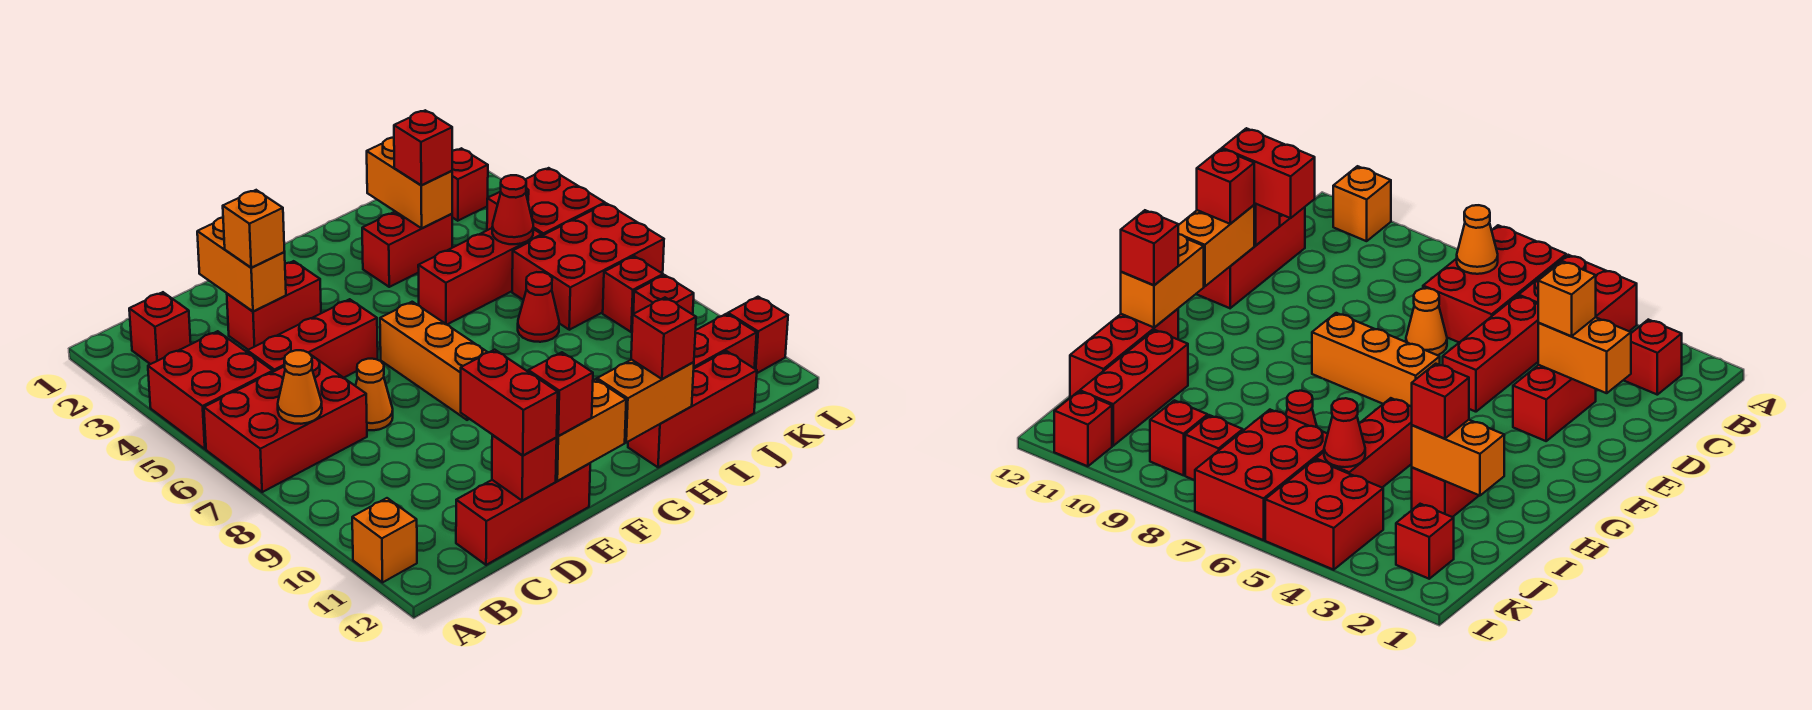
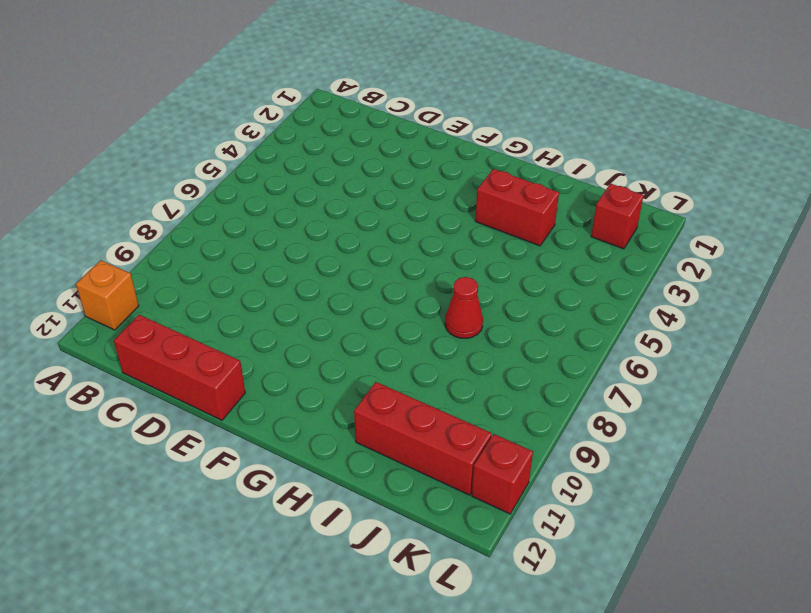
none -> red brick A4:B5 level 1
none -> red brick A6:C7 level 1
none -> red brick B2 level 1
none -> red brick C5:E5 level 1

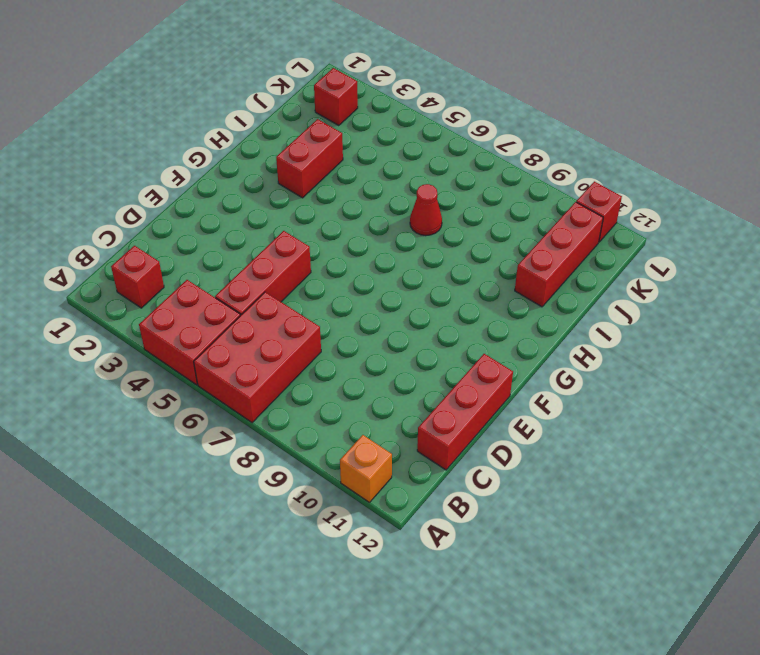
none -> red brick D3:E3 level 1
none -> orange cone D7 level 1
none -> orange brick F6:F8 level 1
none -> red brick H5:J5 level 1

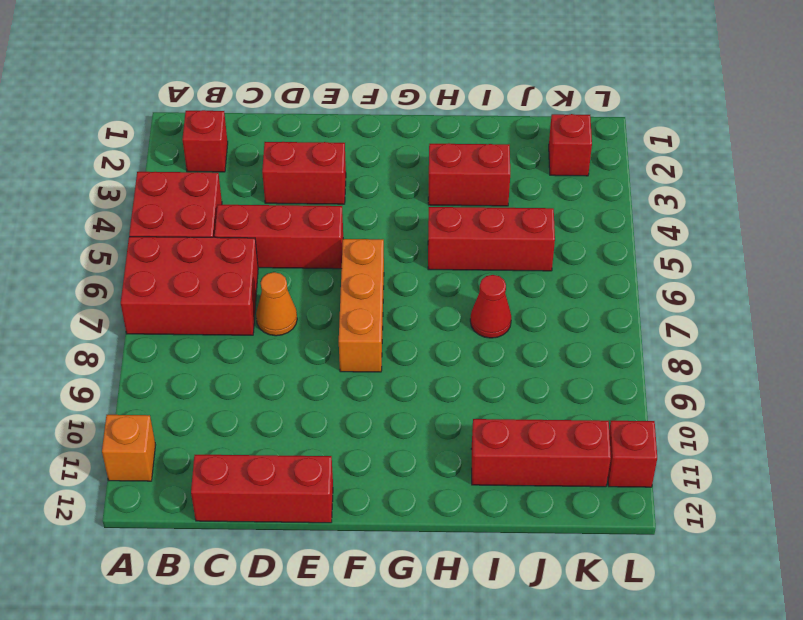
none -> red brick H12:J12 level 1
none -> red brick J6:L7 level 1
none -> red brick K4:L5 level 1
none -> red brick K8 level 1

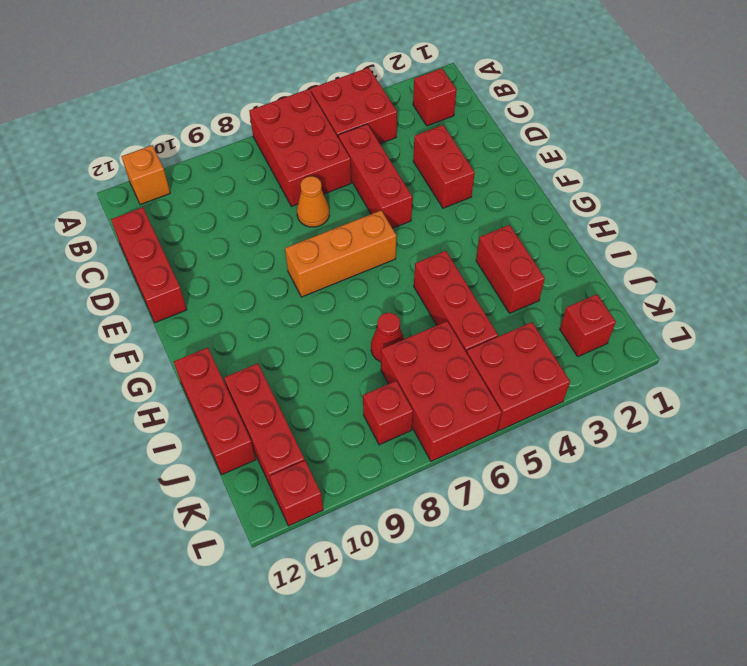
none -> red brick K9 level 1
none -> orange cone B7 level 2
none -> orange brick D2:D3 level 2
none -> red brick D12 level 2

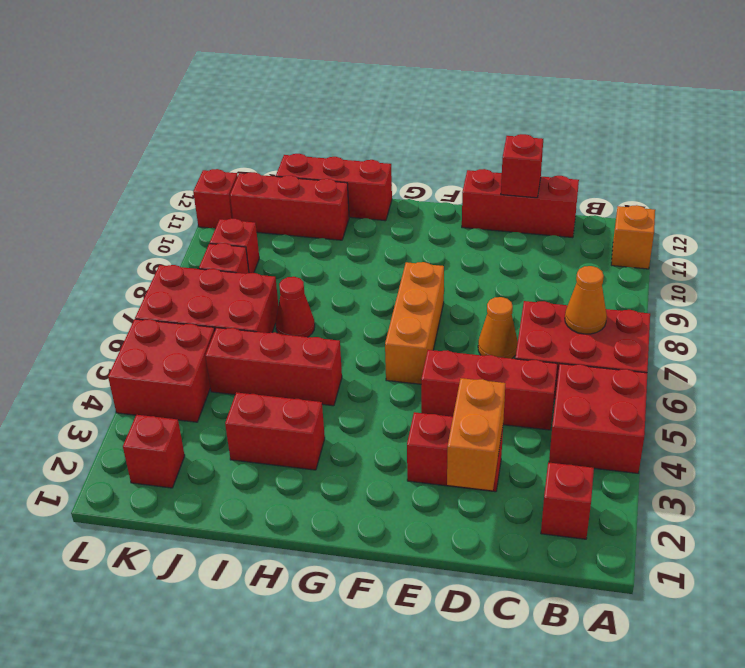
none -> orange brick E12:F12 level 2
none -> orange brick G12:H12 level 2
none -> orange brick I2:I3 level 2
none -> red cone J5 level 2

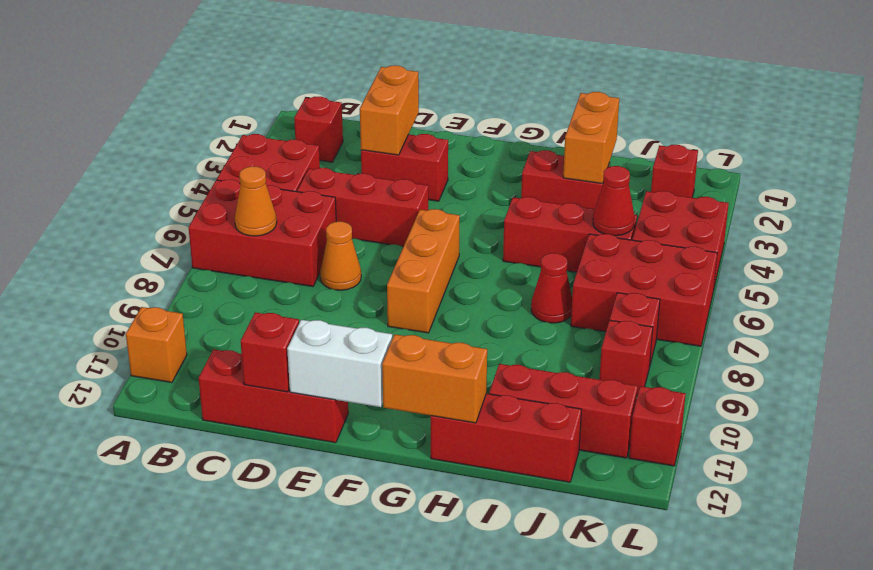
white brick E12:F12 level 2 -> orange brick E12:F12 level 2
none -> orange brick D3 level 3
none -> red brick D11:D12 level 3
none -> red brick E12 level 3
none -> red brick H12 level 3

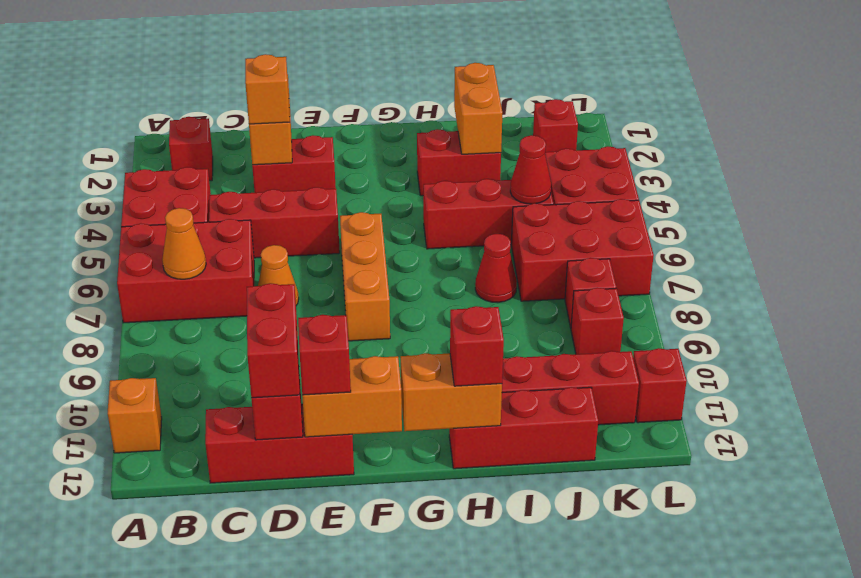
none -> red brick I3 level 3

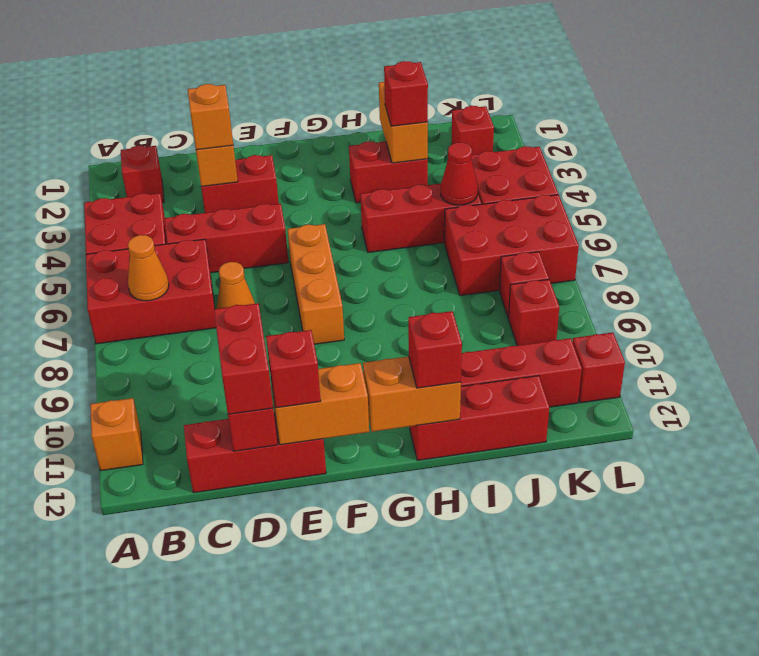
none -> red cone I7 level 1

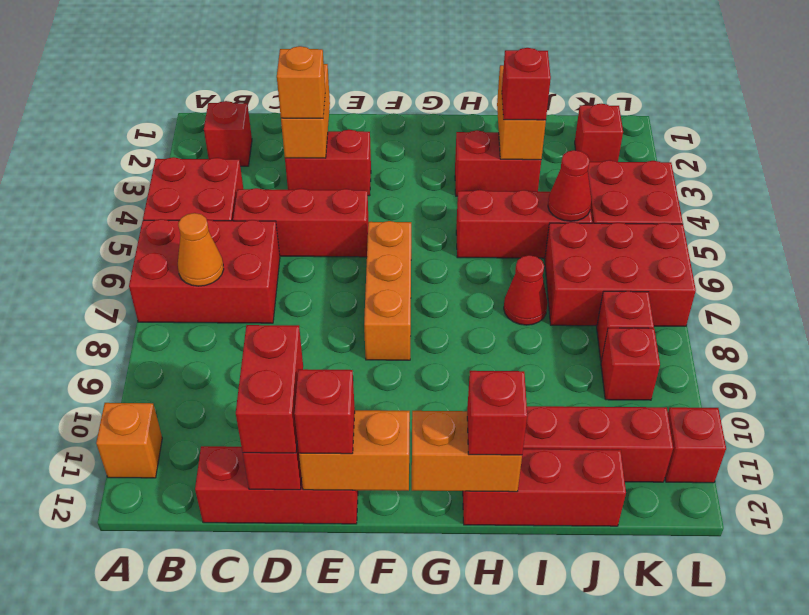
none -> orange cone D7 level 1

